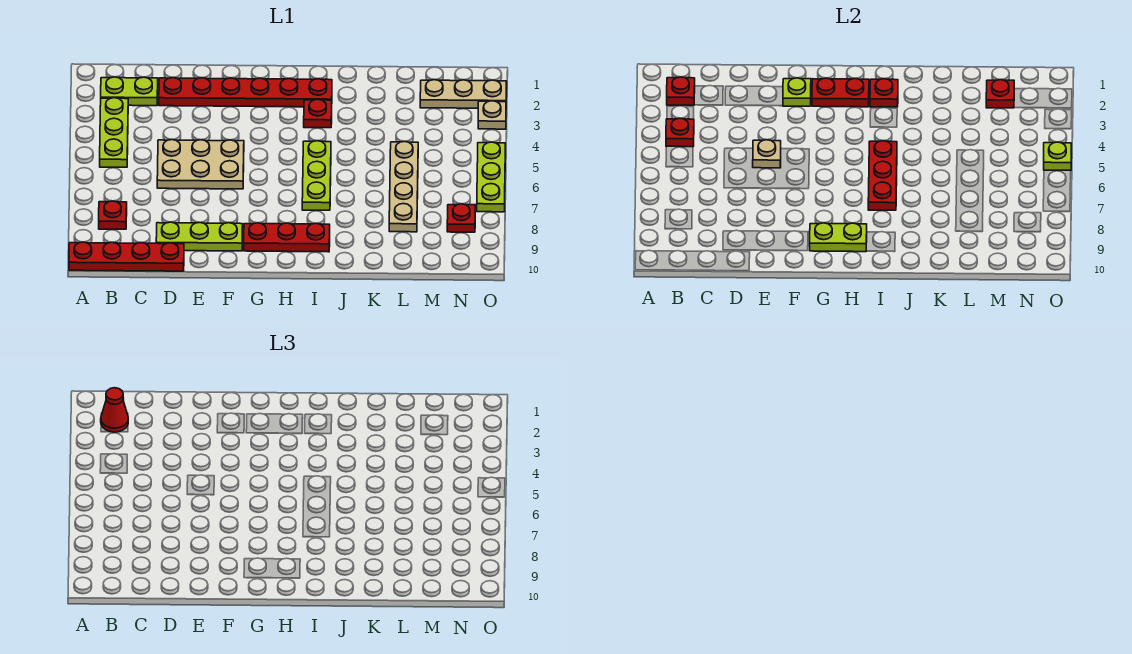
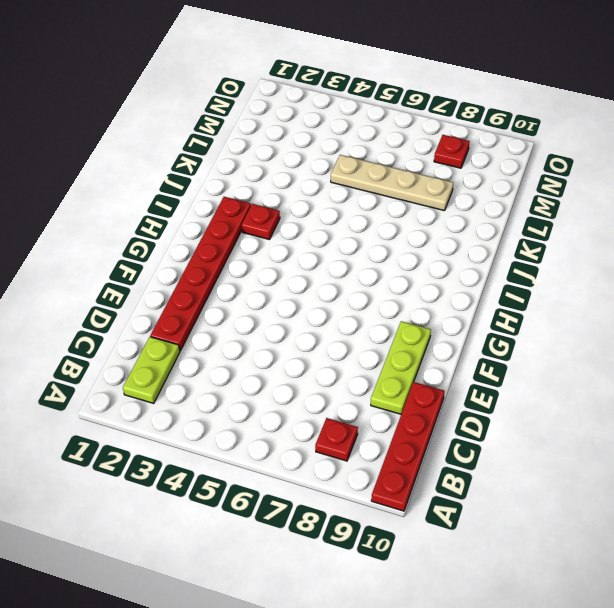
none -> lime plate B3:B5 level 1
none -> tan plate D5:F6 level 1
none -> red plate G9:I9 level 1

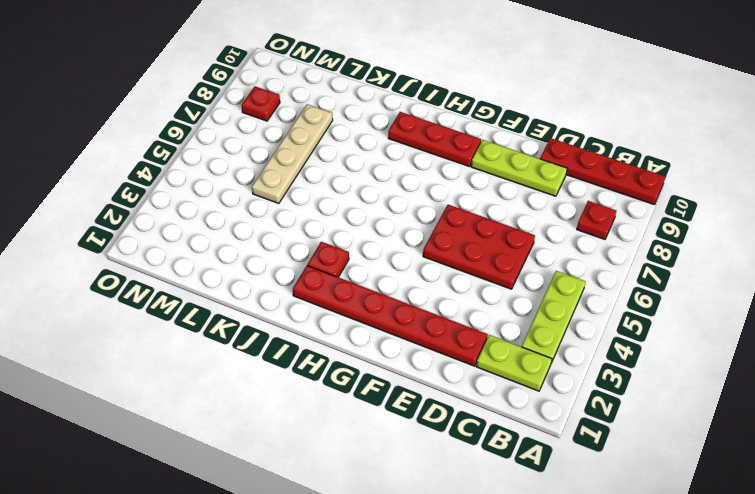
red plate D5:F6 level 1 -> tan plate D5:F6 level 1
none -> lime plate I5:I7 level 1
none -> tan plate M2:O2 level 1
none -> tan plate O3 level 1

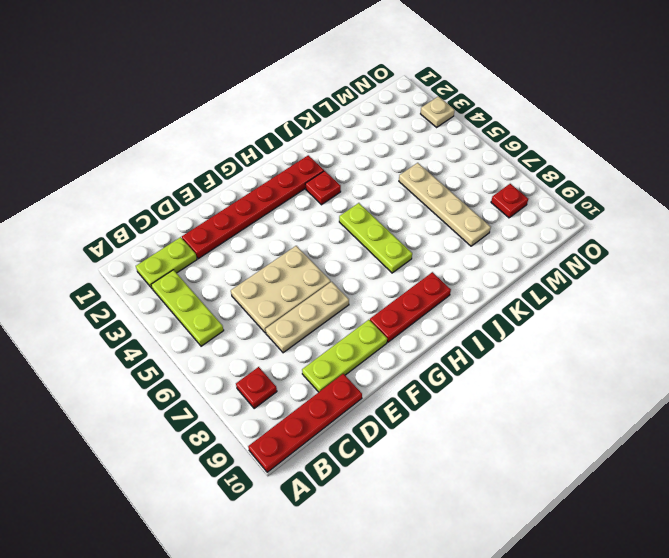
tan plate D7:F7 level 1 -> tan plate M2:O2 level 1
none -> lime plate O5:O7 level 1
none -> red plate B2 level 2
none -> red plate B4 level 2

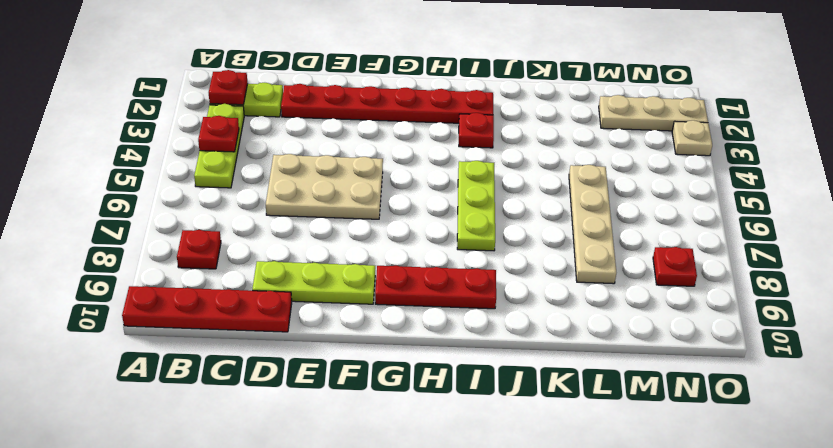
none -> lime plate O5:O7 level 1
none -> tan plate E5 level 2
none -> lime plate F2 level 2

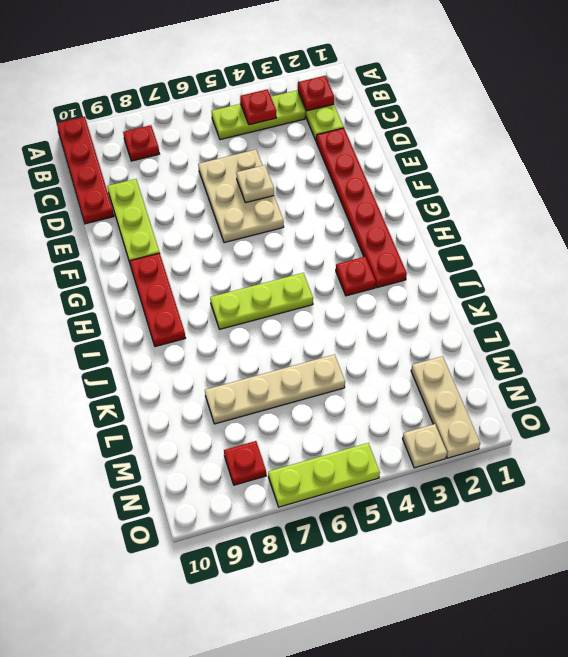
none -> lime plate F2 level 2
none -> red plate G2:H2 level 2
none -> lime plate G9:H9 level 2

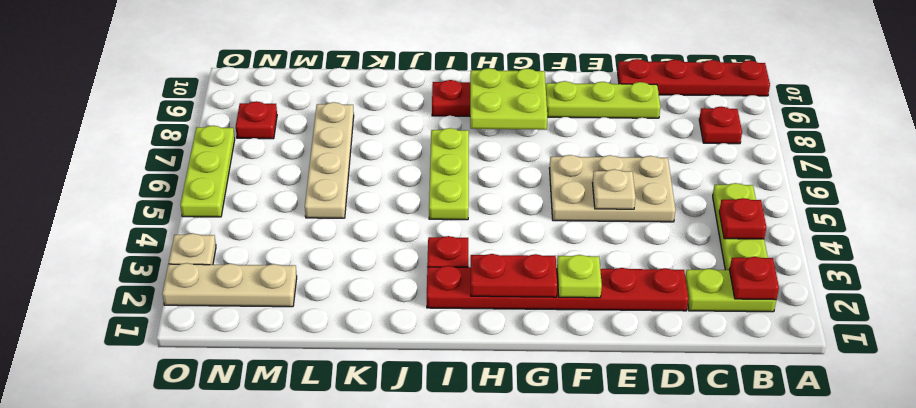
lime plate G8:H9 level 2 -> lime plate G9:H9 level 2
none -> red plate I2 level 2
none -> red plate I5:I7 level 2
none -> red plate M2 level 2

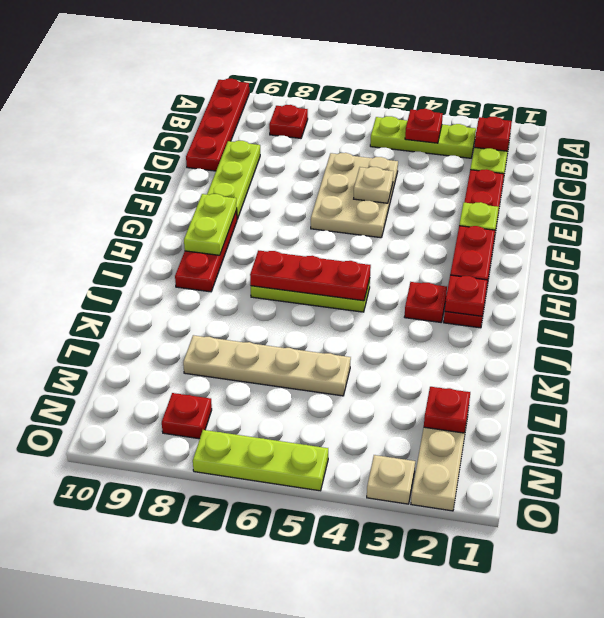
none -> lime plate O5 level 2
none -> red cone B2 level 3

